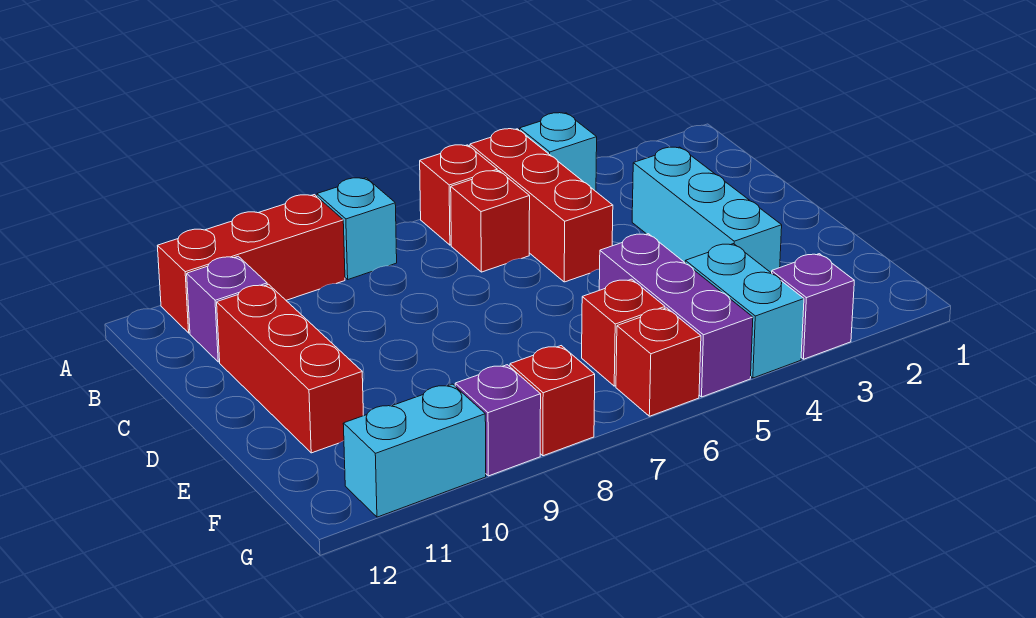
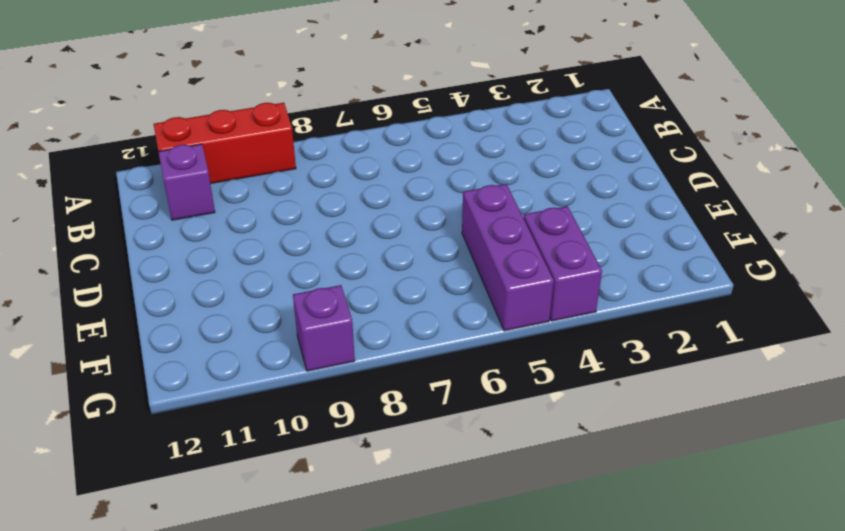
purple brick F4:G4 level 1 -> cyan brick F4:G4 level 1
none -> cyan brick A4 level 1
none -> red brick A5:C5 level 1
none -> red brick A6 level 1

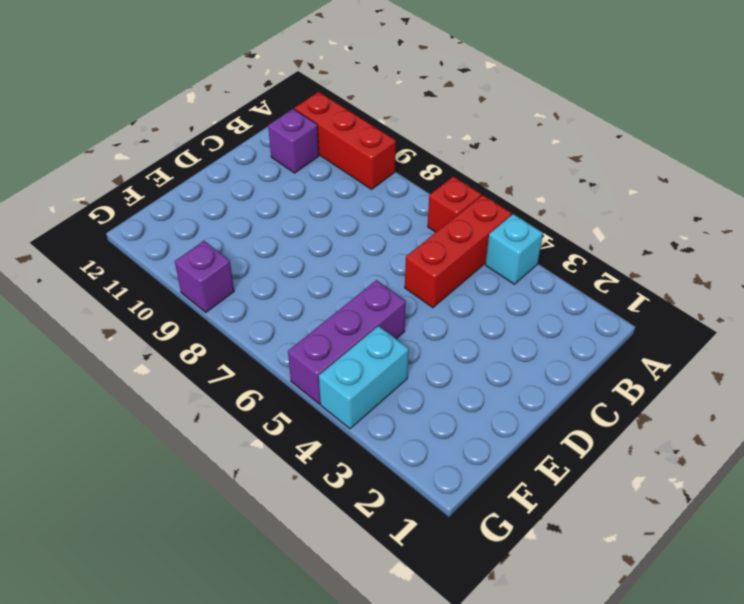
none -> cyan brick A8 level 1
none -> red brick B6 level 1
none -> cyan brick C3:E3 level 1

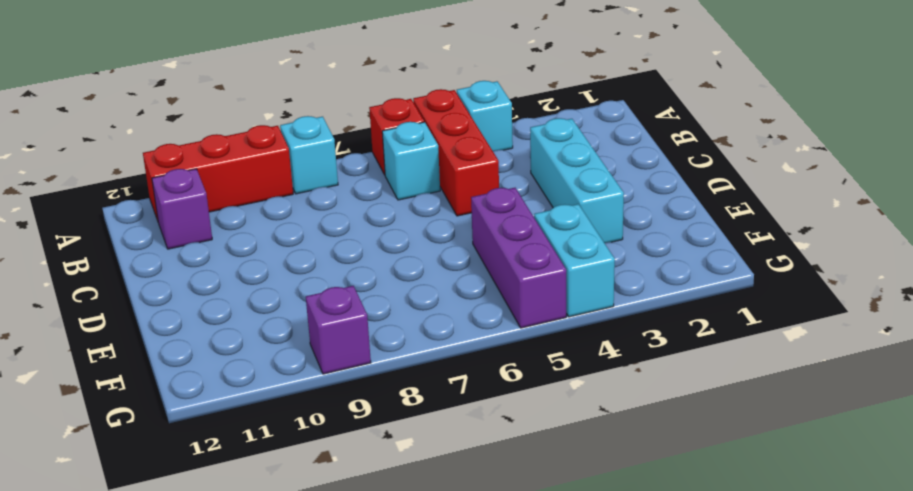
cyan brick B6 level 1 -> red brick B6 level 1
none -> red brick C11:E11 level 1
none -> red brick F6 level 1
none -> purple brick G3 level 1

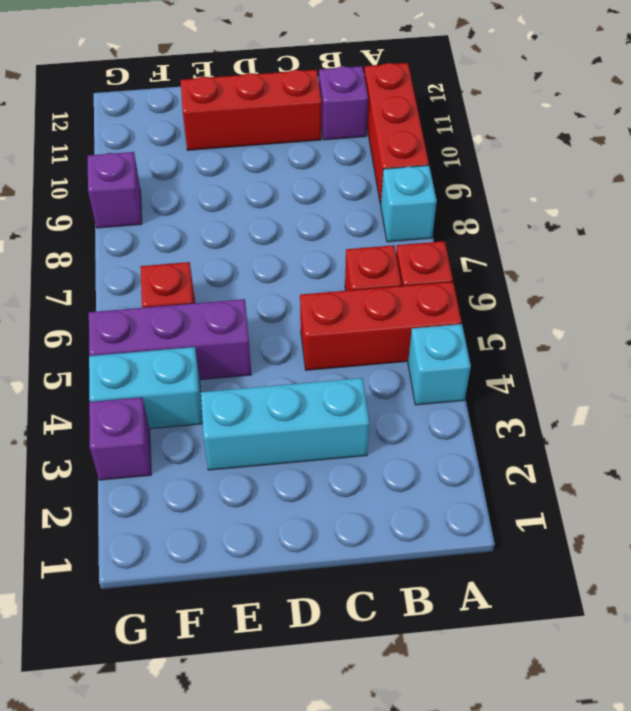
none -> red brick G6 level 1
none -> red brick G8 level 1
none -> cyan brick G10:G11 level 1

